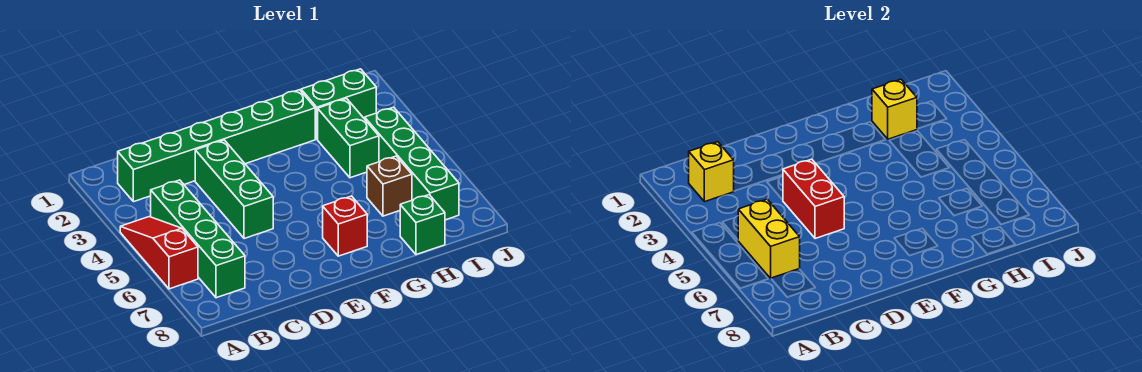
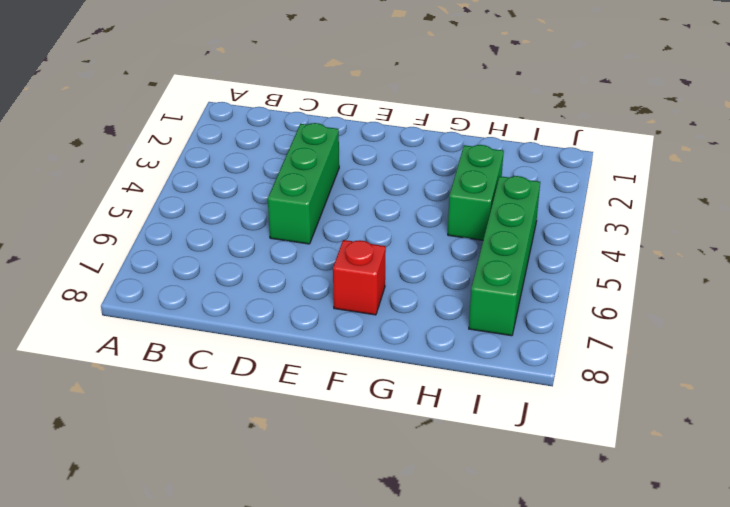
none -> red slope A4:A6 level 1 top 6
none -> green brick B2:G2 level 1
none -> green brick B4:B7 level 1

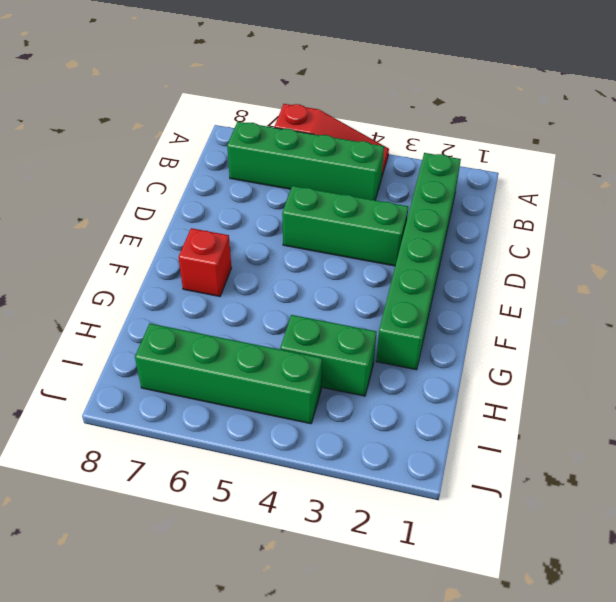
none -> green brick H2:I2 level 1
none -> brown brick H6 level 1
none -> green brick H8 level 1

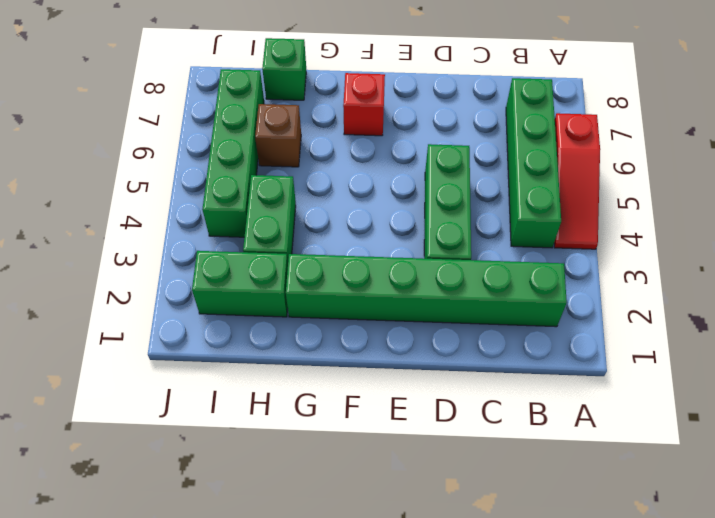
none -> yellow brick B2 level 2
none -> yellow brick B5:B6 level 2
none -> red brick D4:D5 level 2

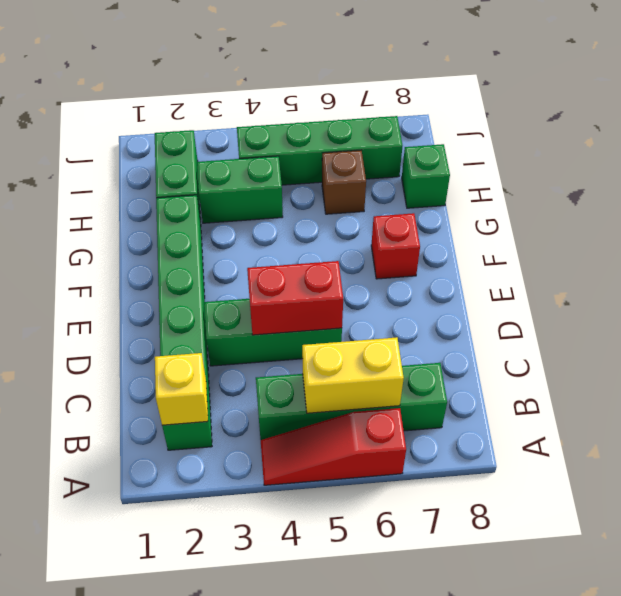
none -> yellow brick H2 level 2

